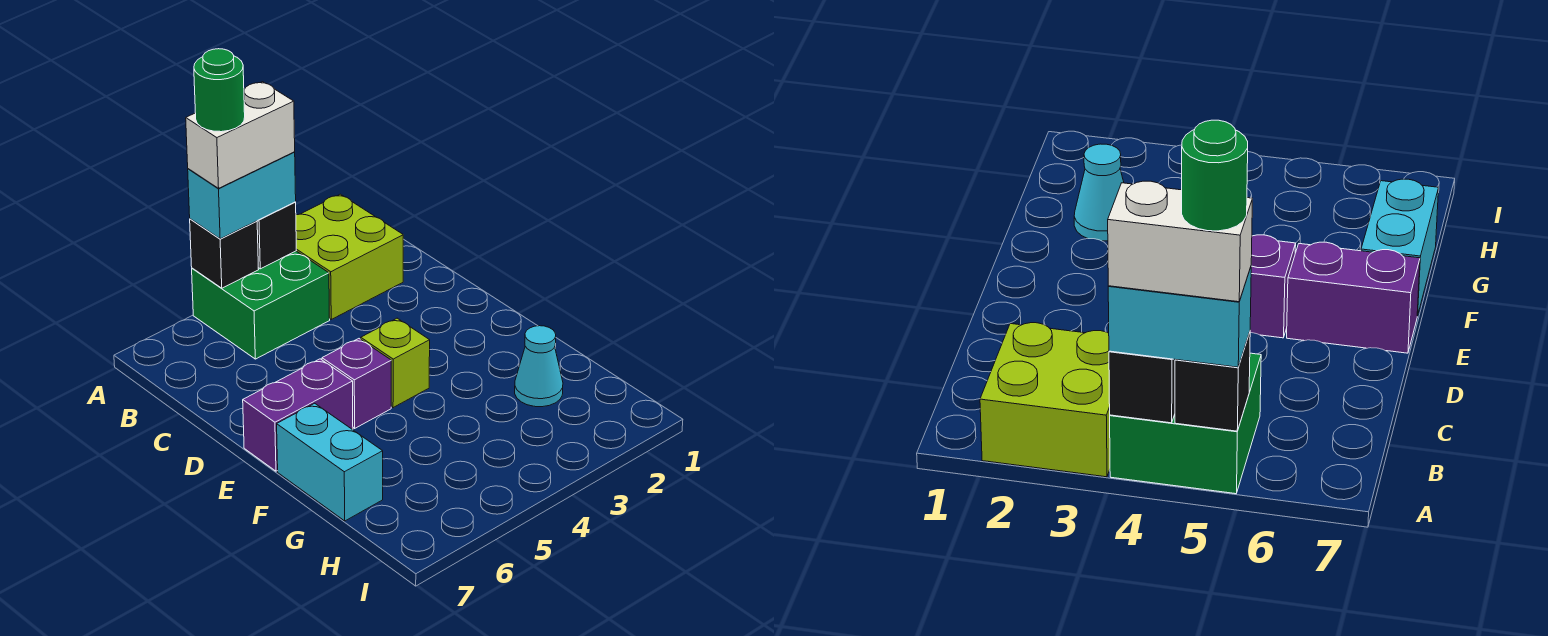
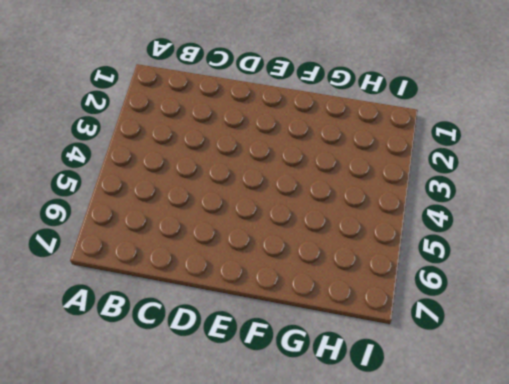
none -> lime brick A2:B3 level 1
none -> green brick A4:B5 level 1
none -> lime brick E4 level 1

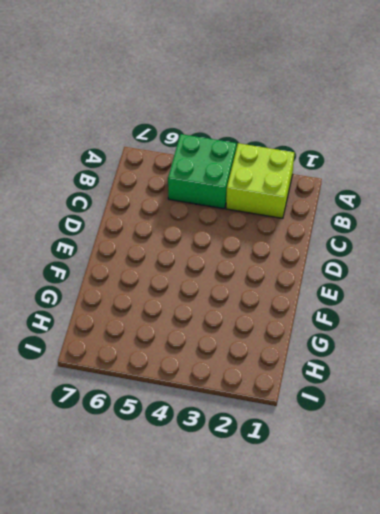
none -> lime brick E4 level 1
none -> purple brick E5 level 1
none -> purple brick E6:E7 level 1

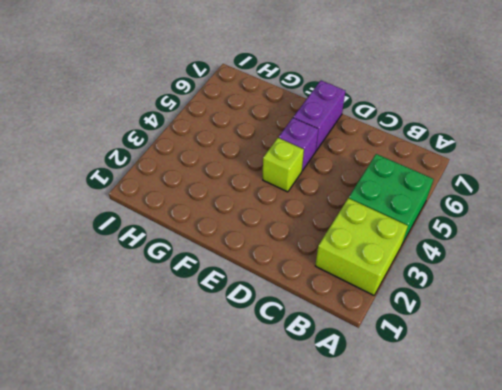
none -> cyan brick F7:G7 level 1
none -> cyan cone G2 level 1
none -> black brick A4 level 2

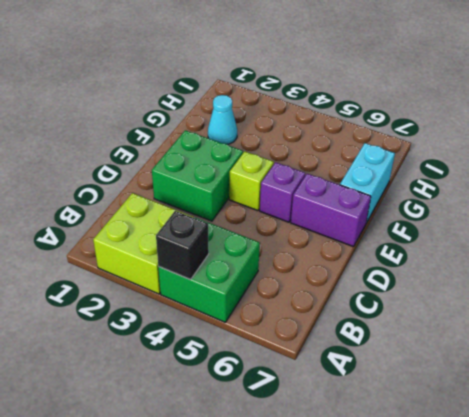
green brick D2:E3 level 1 -> none
none -> black brick A5 level 2
none -> cyan brick A4:A5 level 3
none -> white brick A4:A5 level 4

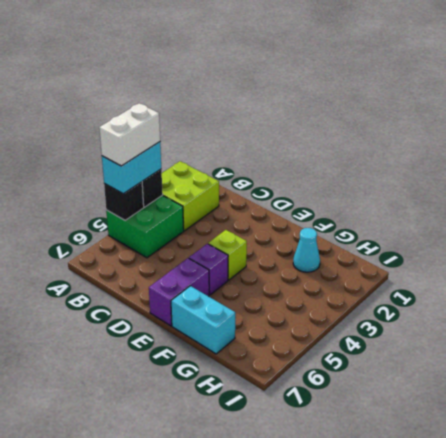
none -> green round brick A5 level 5

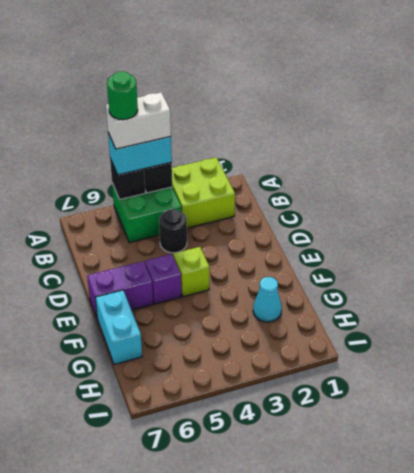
black round brick C4 level 1 -> none

